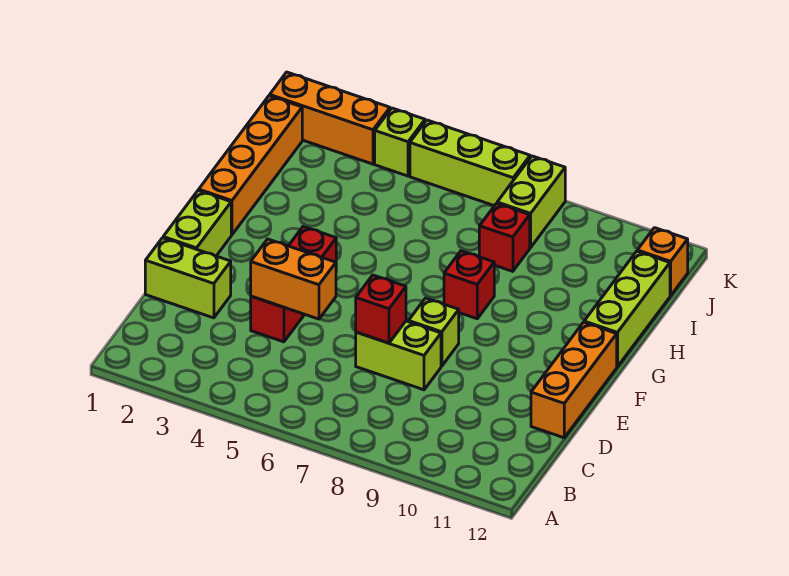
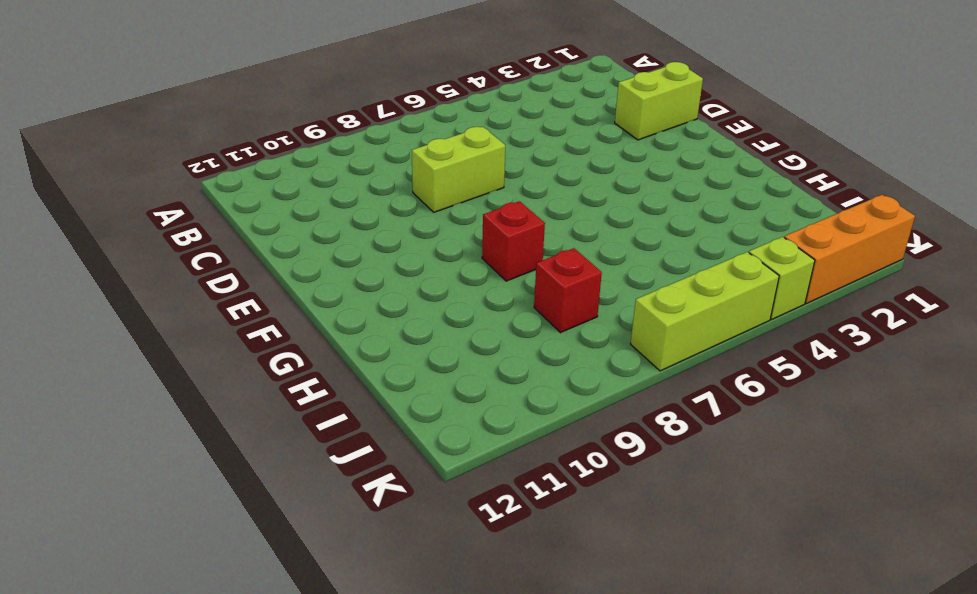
none -> red brick D4:F4 level 1
none -> orange brick D12:F12 level 1
none -> lime brick E1:F1 level 1

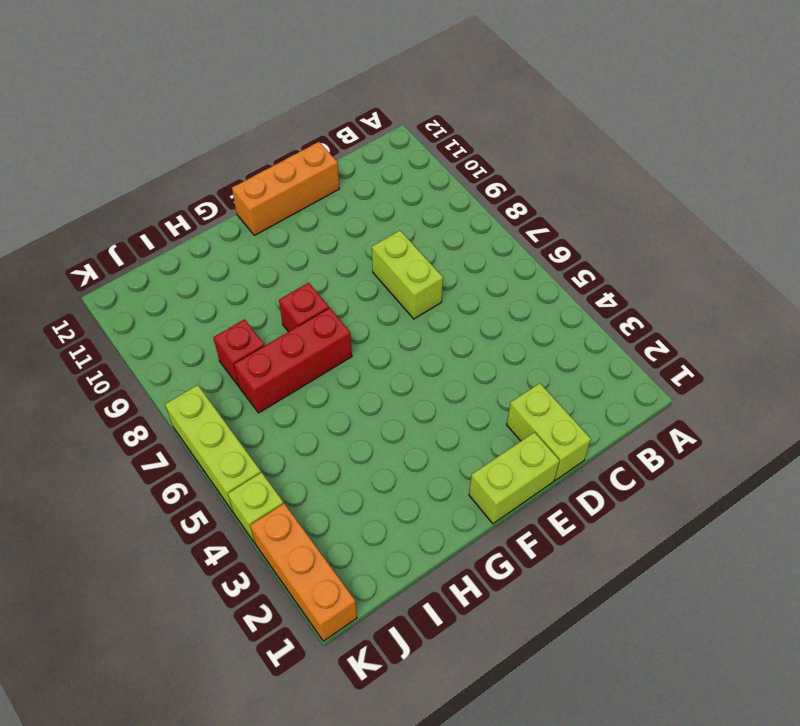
red brick G7:I7 level 1 -> red brick D4:F4 level 1
none -> lime brick E8 level 1
none -> orange brick G1:J1 level 1
none -> lime brick G12:I12 level 1

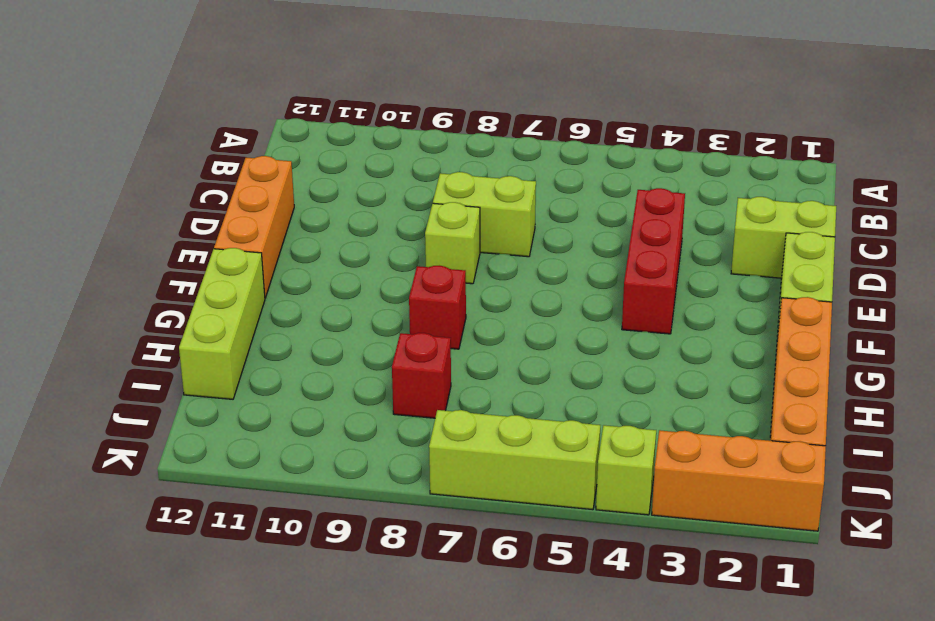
none -> lime brick J8:K8 level 1
none -> orange brick J12 level 1
none -> orange brick D4:D5 level 2

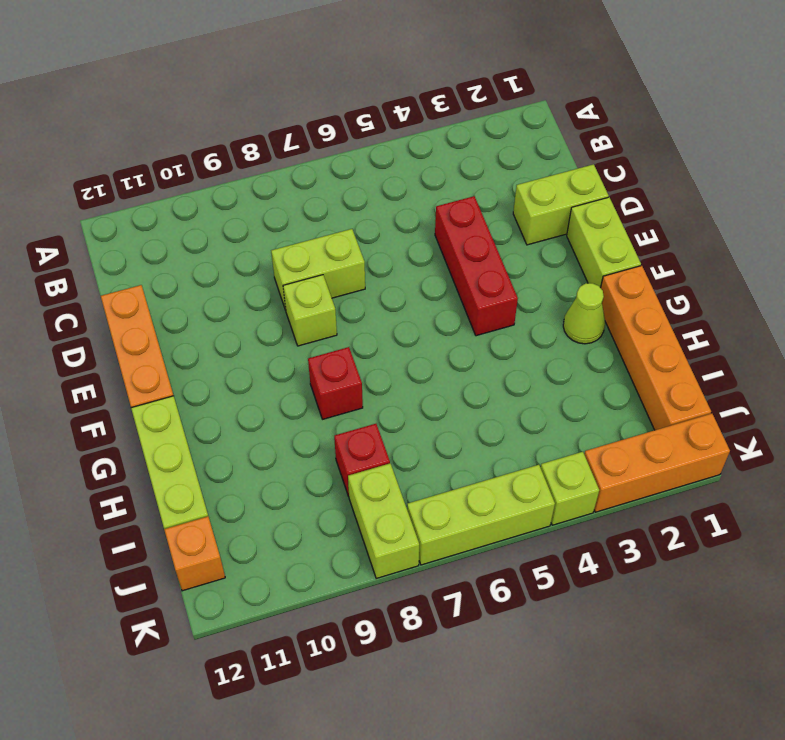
lime cone G2 level 1 -> none
none -> orange brick D4:D5 level 2
none -> red brick D7 level 2

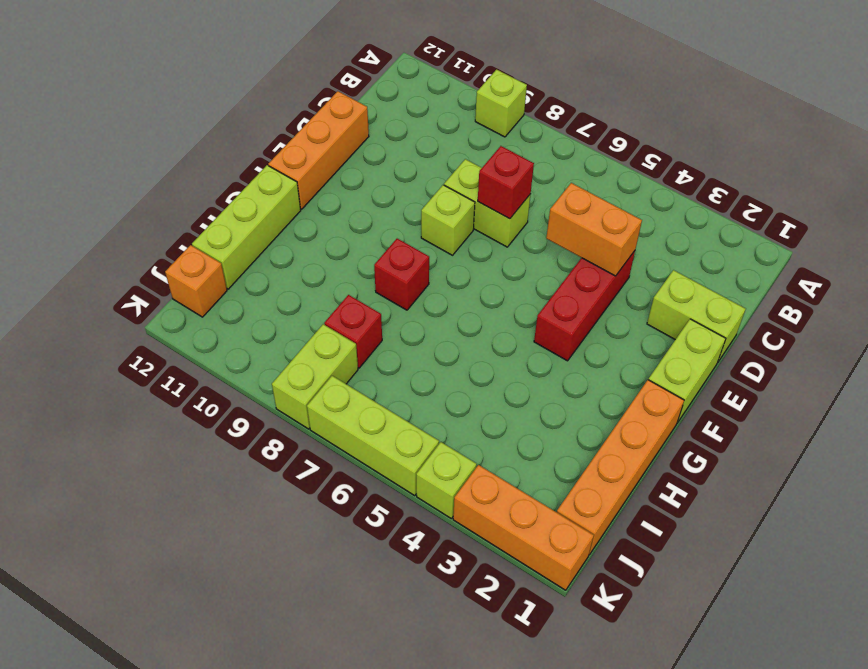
lime brick A9 level 1 -> none

